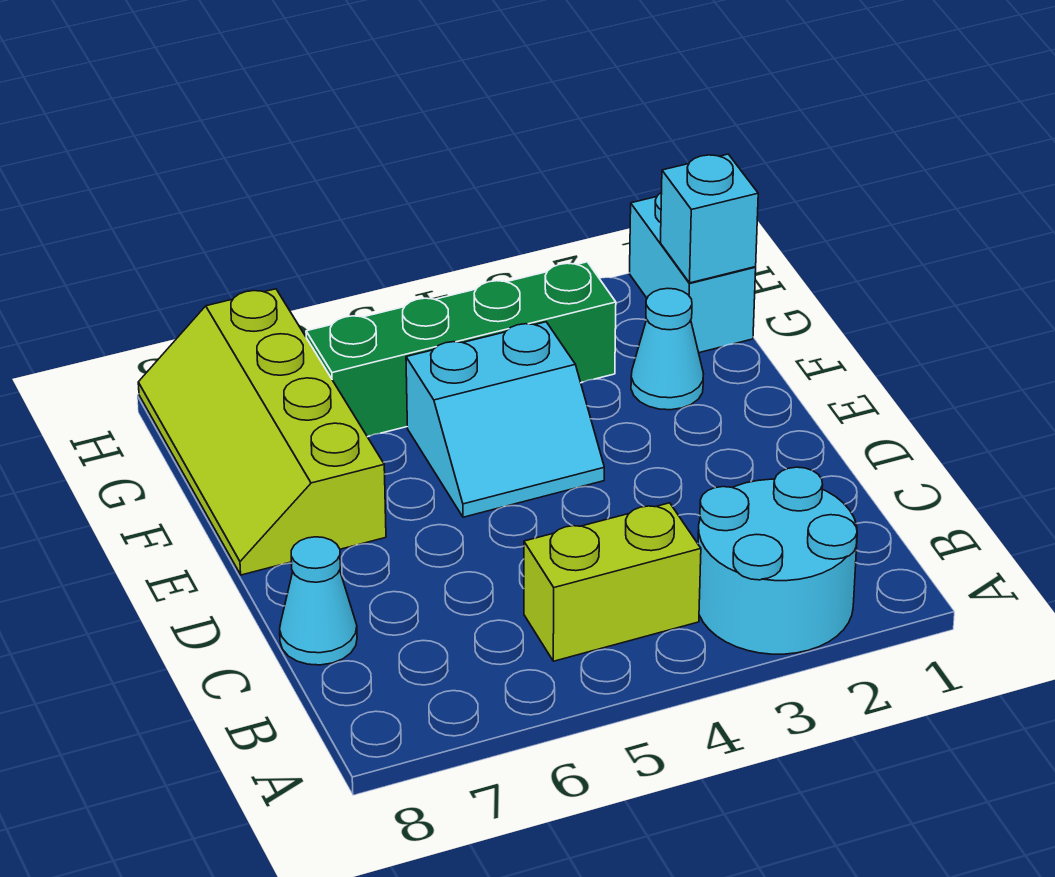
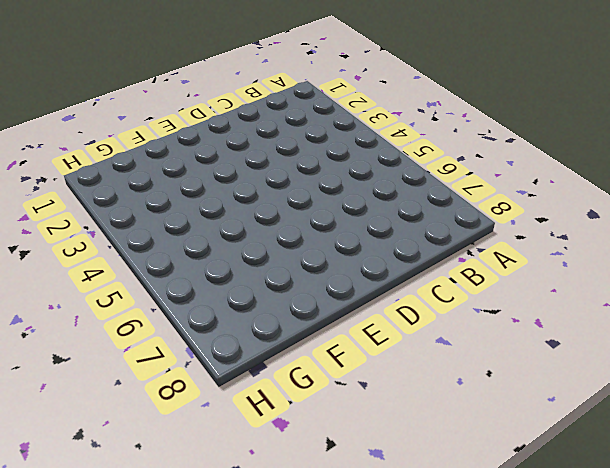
none -> cyan round brick A2:B3 level 1
none -> lime brick B4:B5 level 1

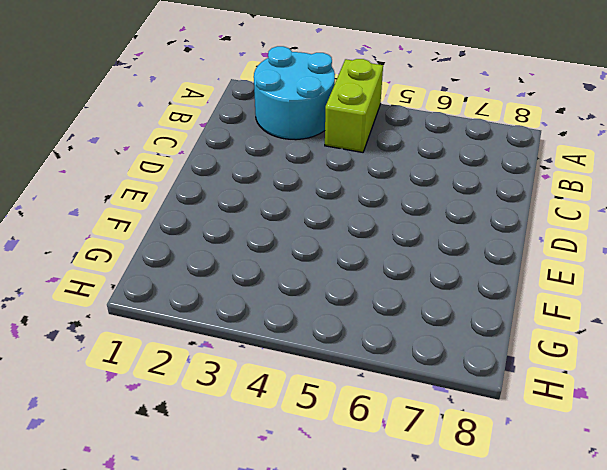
lime brick A4:B4 level 1 -> lime brick B4:B5 level 1
none -> cyan cone C8 level 1
none -> cyan slope E4:F5 level 1 top F

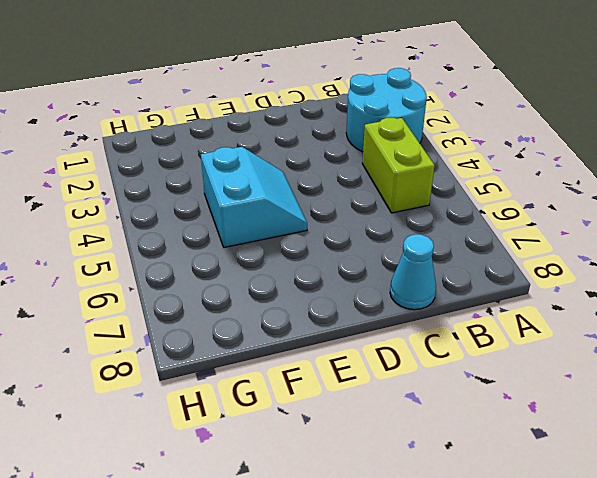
none -> lime slope E7:H8 level 1 top 7
none -> cyan cone F2 level 1

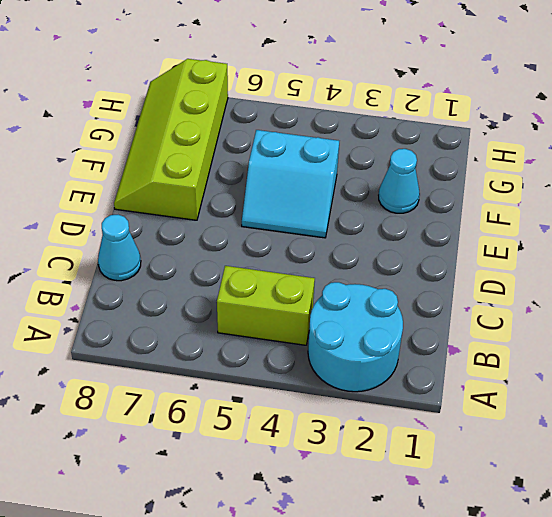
none -> cyan brick G1:H1 level 1
none -> green brick G3:G6 level 1

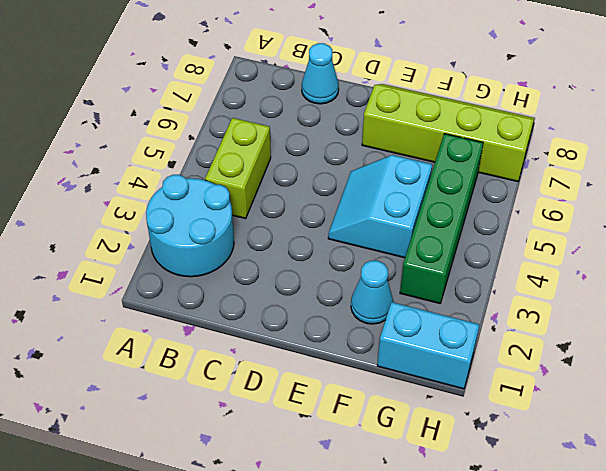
none -> cyan brick G1 level 2

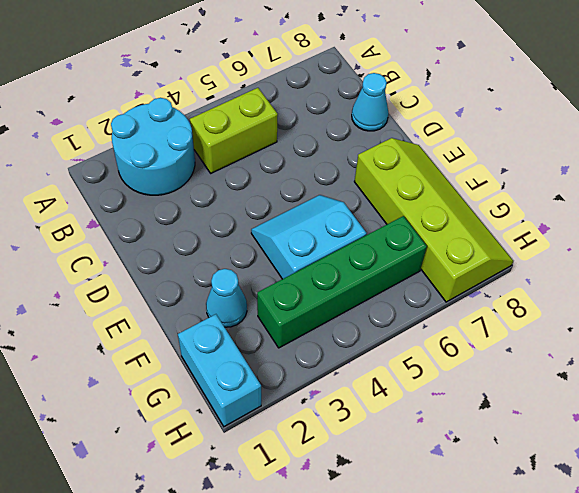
none -> cyan brick G1 level 2

